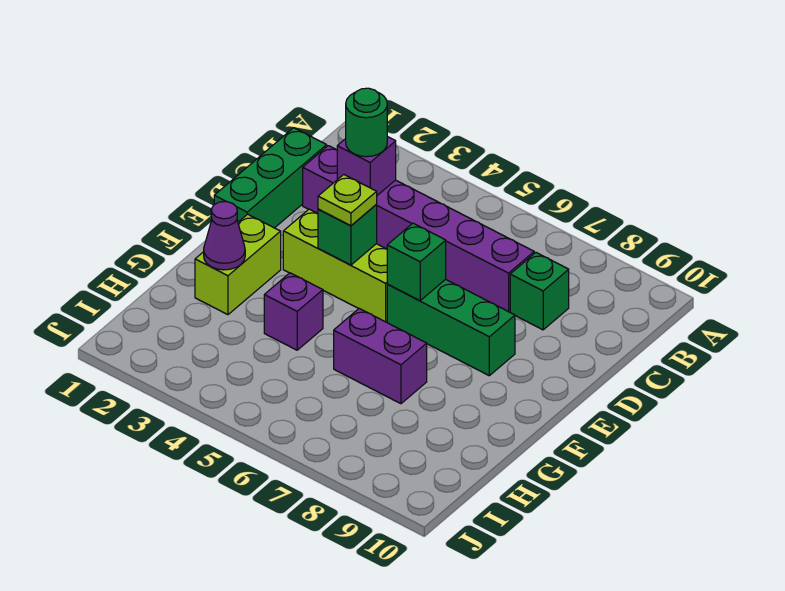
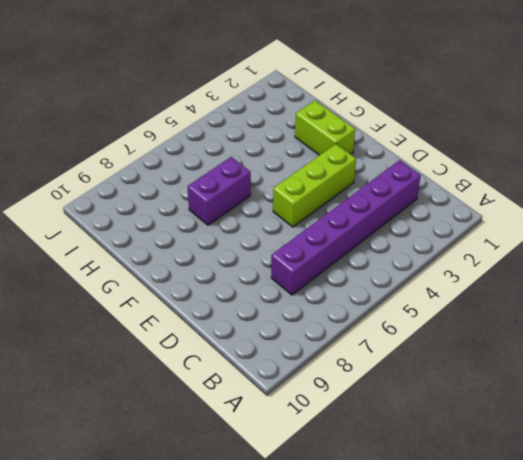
none -> green brick C1:E1 level 1
none -> green brick C8 level 1
none -> green brick E6:E8 level 1

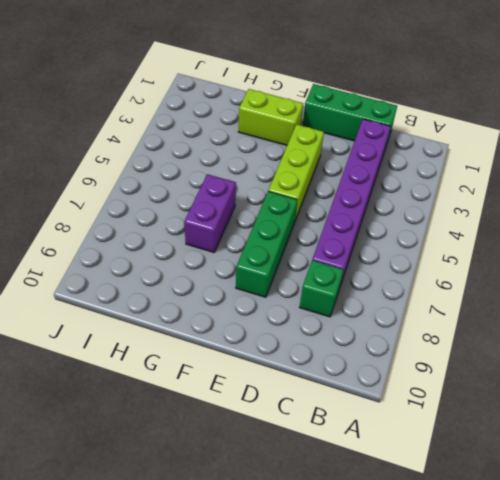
none -> purple brick G4 level 1
none -> purple brick C3 level 2
none -> green brick E4 level 2

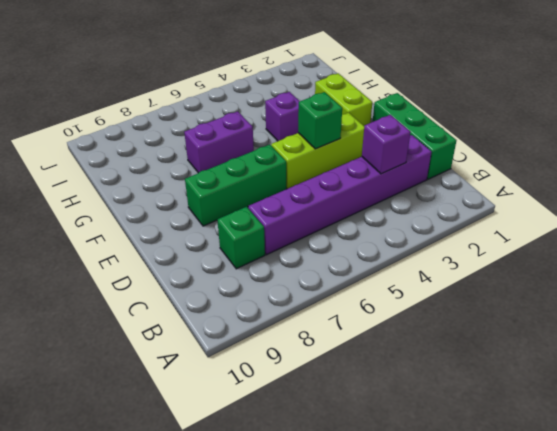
none -> green brick E6 level 2
none -> purple cone G2 level 2
none -> green round brick C3 level 3

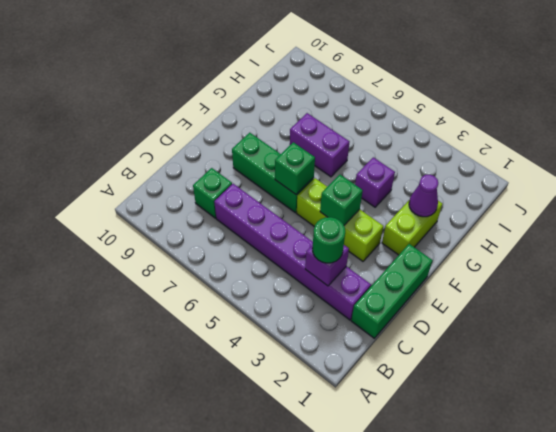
none -> lime plate E4 level 3

